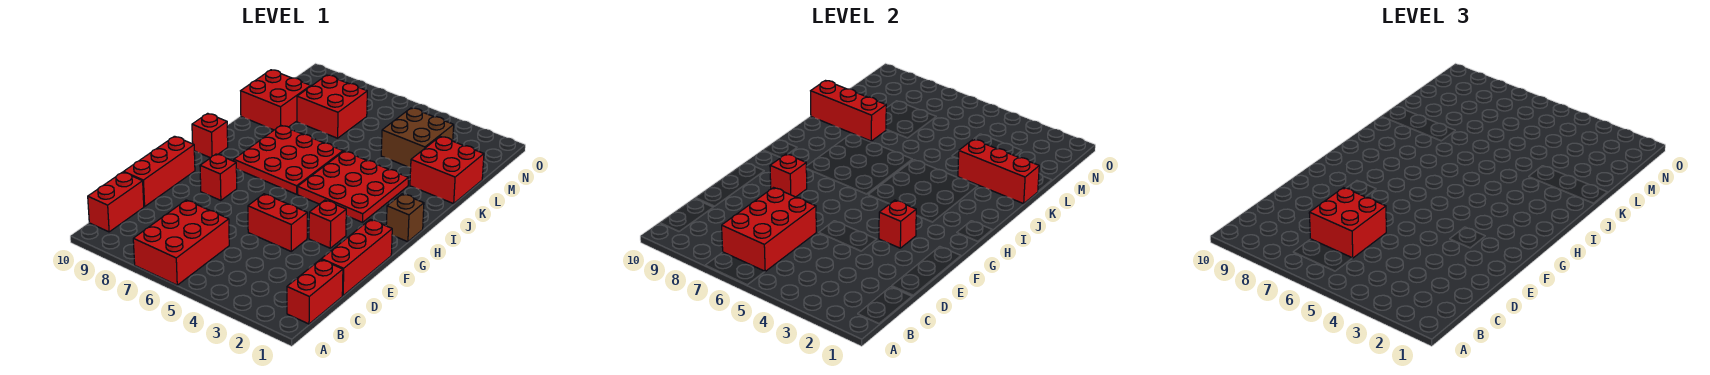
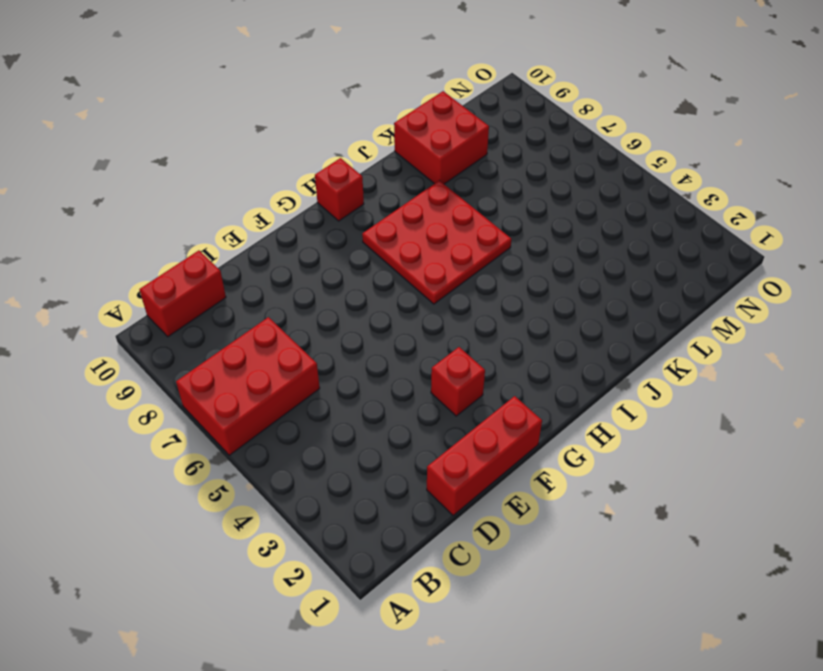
none -> red brick B1:C1 level 1
none -> red brick D10:F10 level 1
none -> red brick E4:E5 level 1

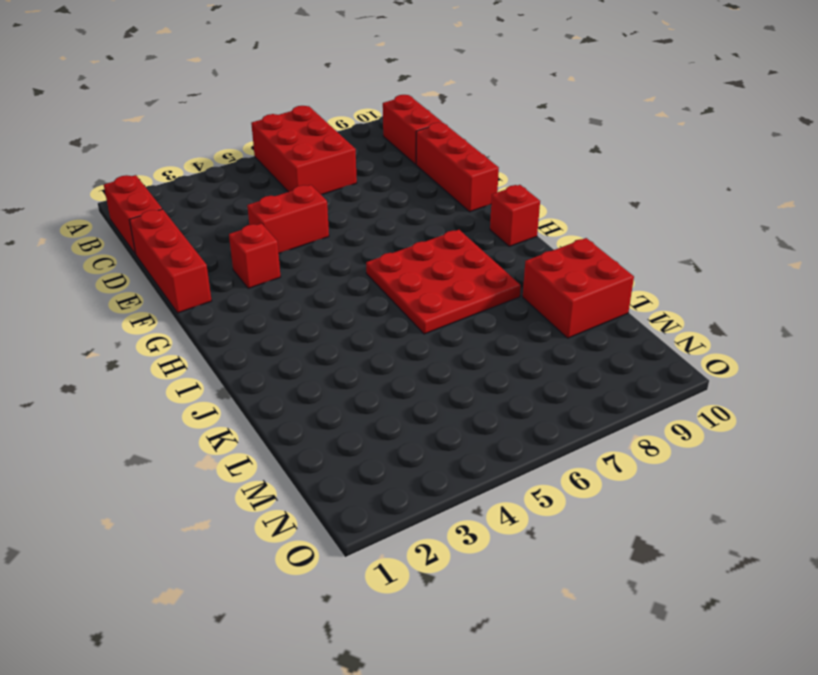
none -> red brick F8 level 1
none -> brown brick H1 level 1
none -> red plate H3:J5 level 1

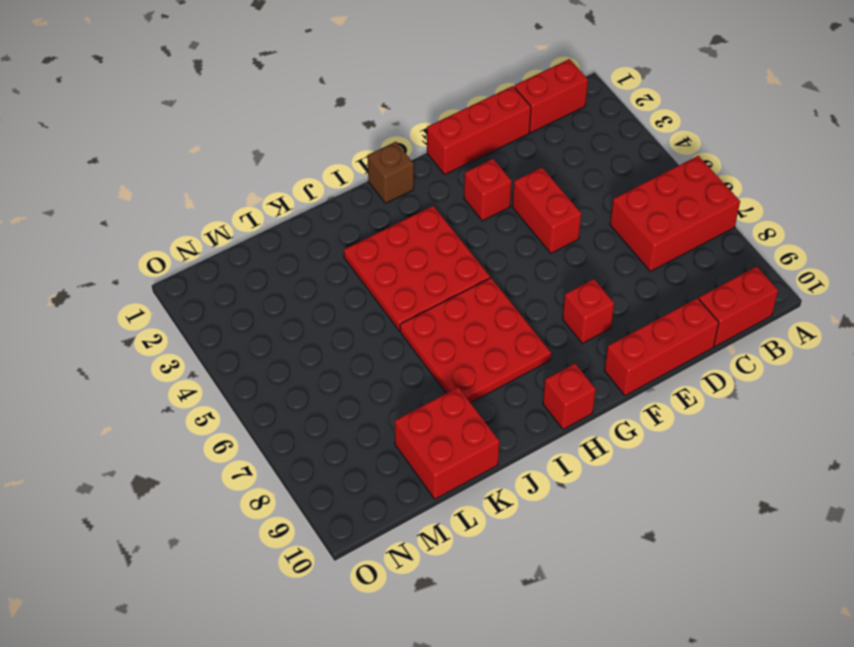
none -> red brick K1:L2 level 1
none -> brown brick L3:M4 level 1
none -> red brick L7:M8 level 1

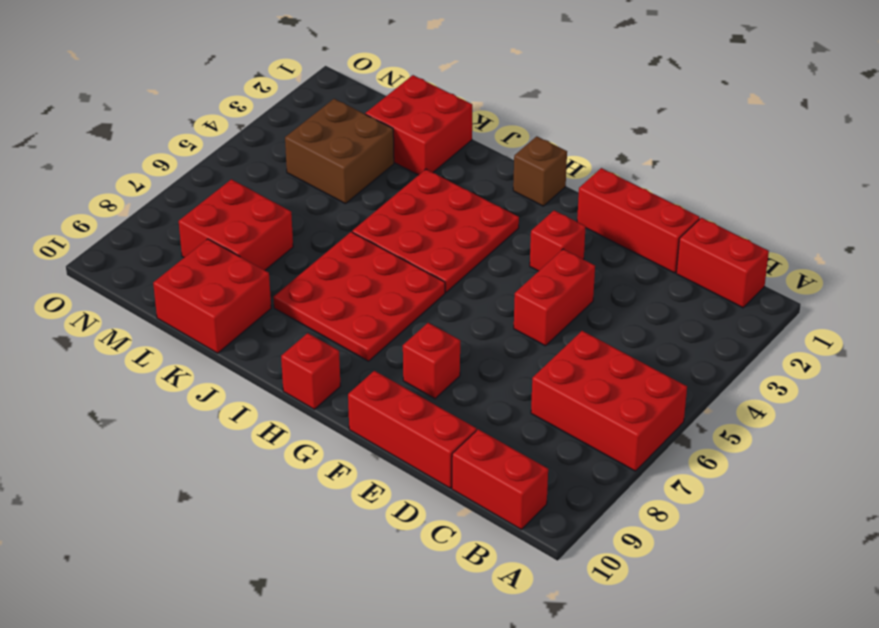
none -> red brick B6:D7 level 2
none -> red brick F3 level 2
none -> red brick F8 level 2

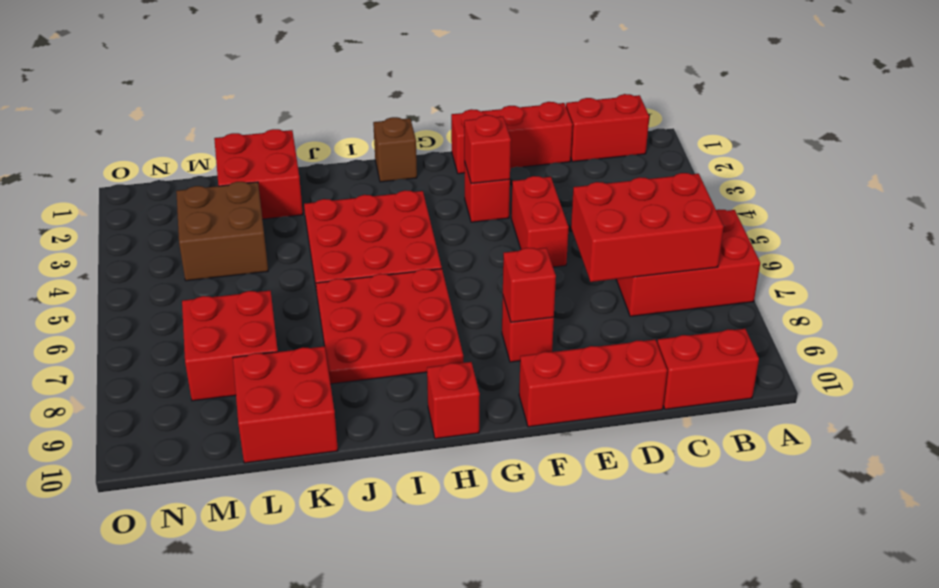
none -> red brick K1:K3 level 2
none -> red brick K8:K10 level 2
none -> red brick C6:D7 level 3

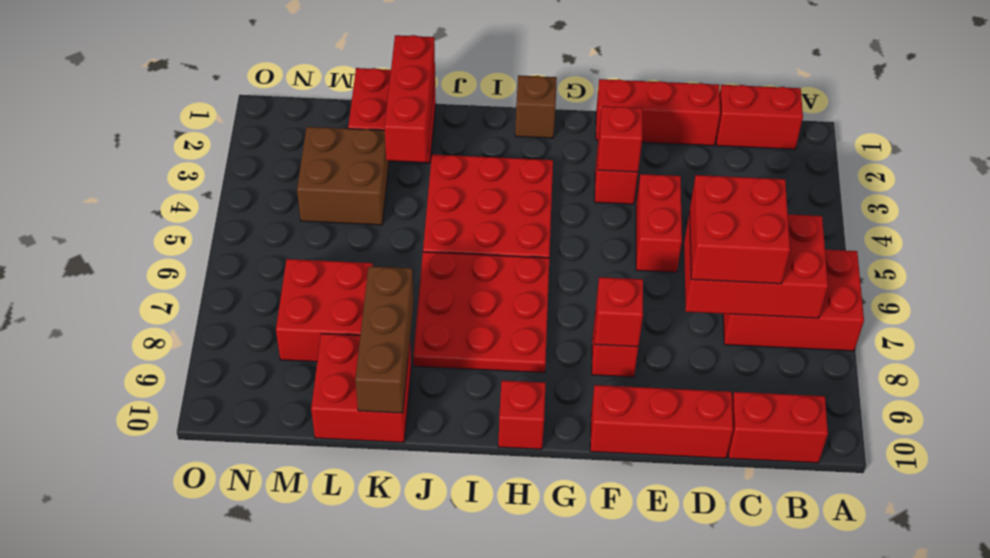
brown brick K8:K10 level 2 -> red brick K8:K10 level 2

